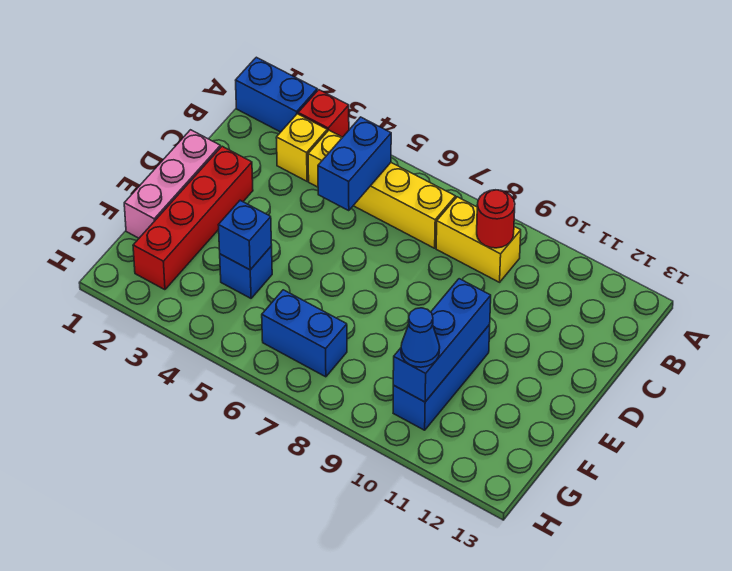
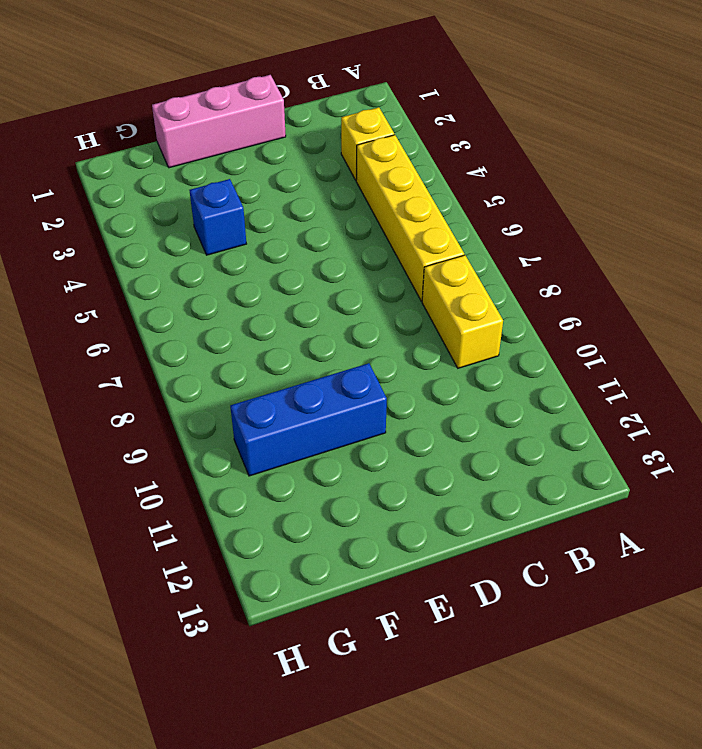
none -> blue brick A1:A2 level 1
none -> red brick A3 level 1
none -> red brick D2:G2 level 1

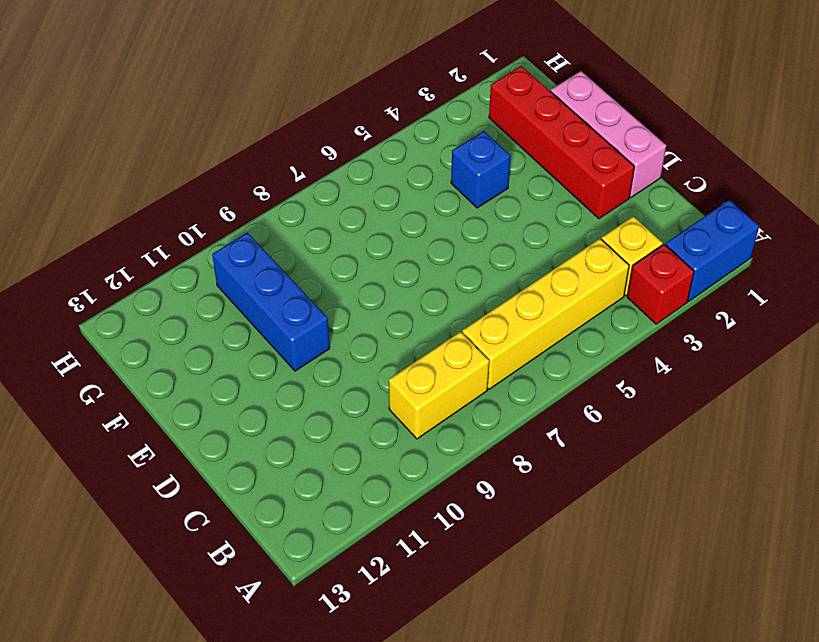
none -> blue brick G6:G7 level 1
none -> blue brick B5:C5 level 2
none -> red round brick B9 level 2

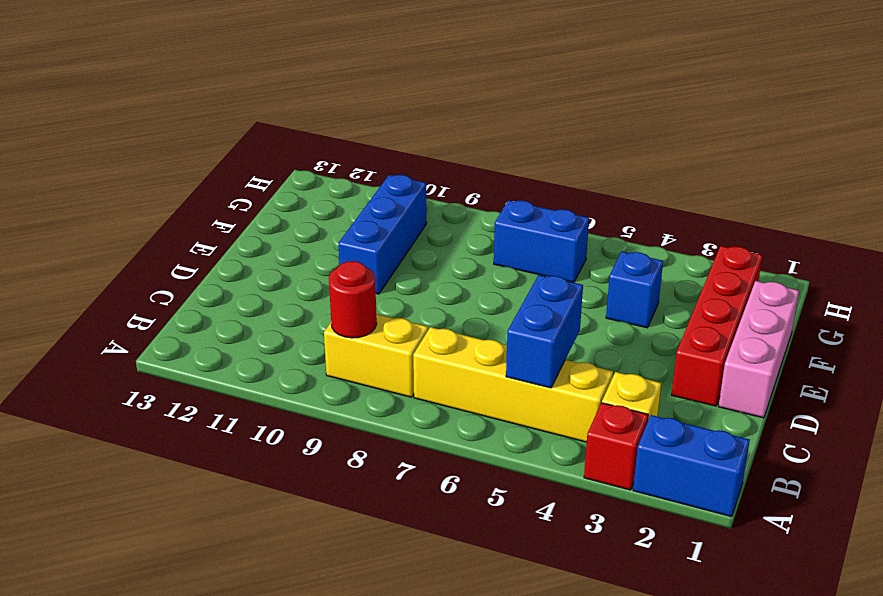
none -> blue brick E10:G10 level 2
none -> blue brick F4 level 2
none -> blue cone G10 level 3

